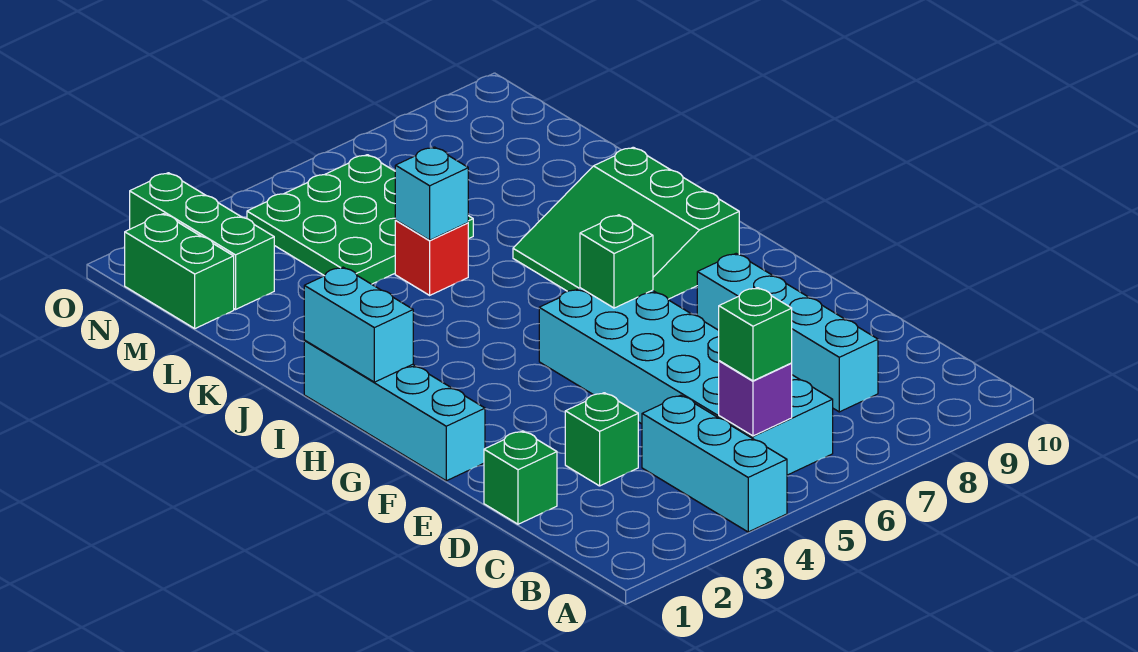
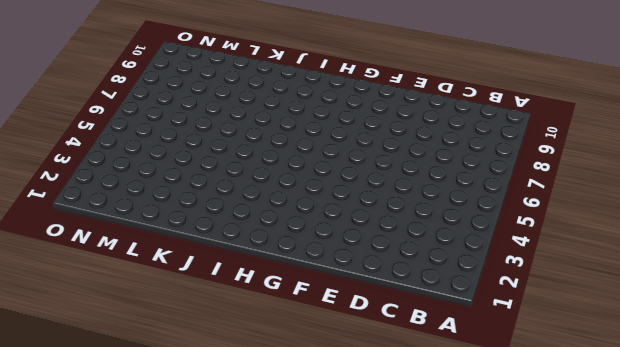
none -> cyan brick A4:C4 level 1
none -> cyan brick B5:G6 level 1
none -> cyan brick C8:F8 level 1

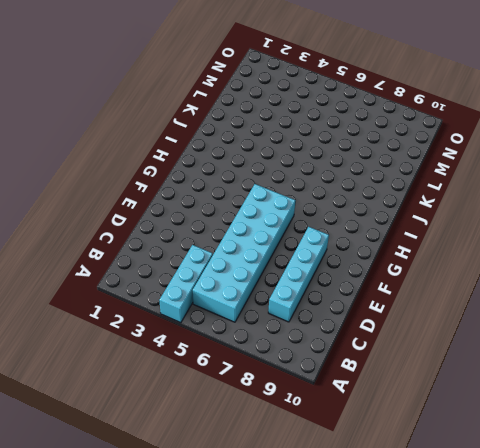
none -> green brick D1 level 1
none -> green brick D3 level 1
none -> cyan brick F1:I1 level 1

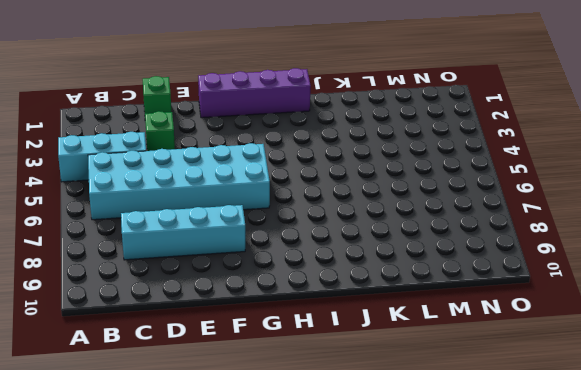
purple brick F1:I1 level 1 -> cyan brick F1:I1 level 1
none -> green slope H7:J9 level 1 top 9
none -> red brick K5 level 1
none -> green plate L4:N6 level 1

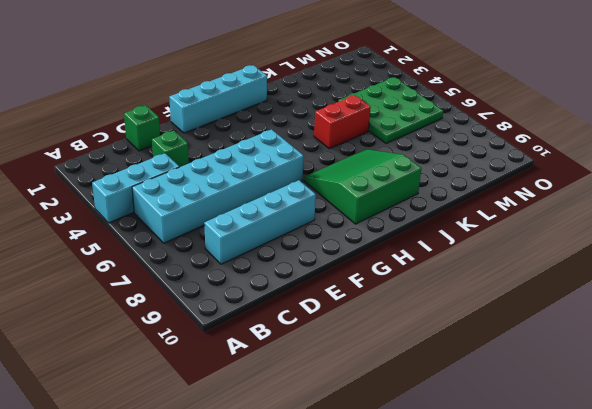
red brick J5:K5 level 1 -> red brick K5 level 1
none -> green brick M1:N1 level 1
none -> green brick M2:O2 level 1
none -> purple brick B5 level 2

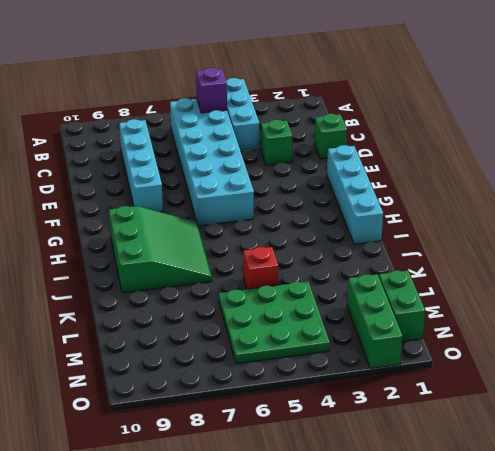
none -> green brick G6 level 2
none -> cyan brick H1:I1 level 2
none -> cyan brick K5 level 2

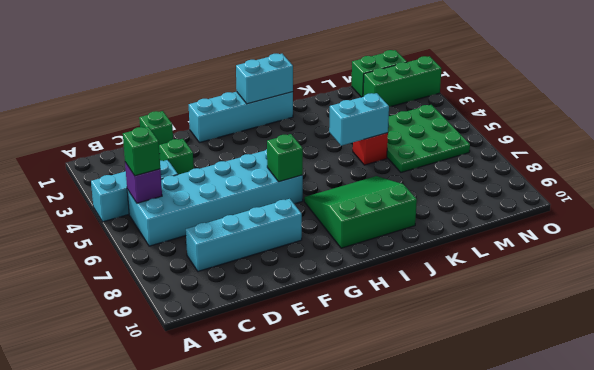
cyan brick J5:K5 level 2 -> cyan brick K5 level 2

